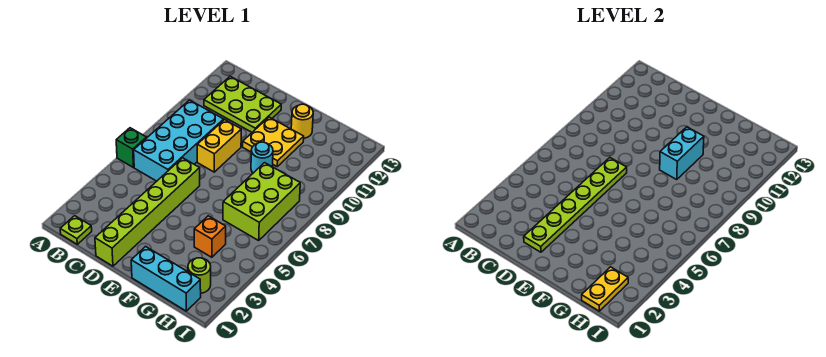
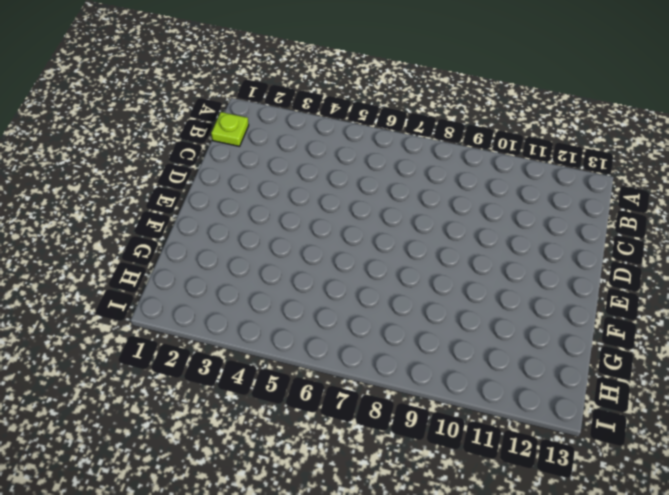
none -> green brick A6 level 1
none -> cyan brick B6:C9 level 1
none -> lime plate B11:D12 level 1

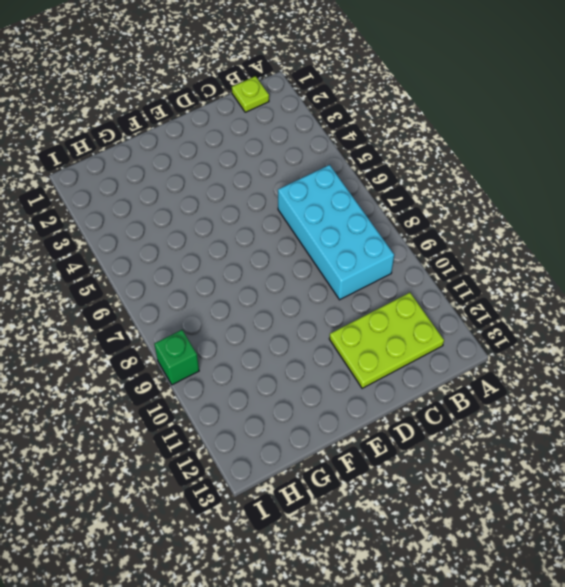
green brick I9 level 1 -> green brick A6 level 1
none -> lime brick D1:D6 level 1
none -> yellow brick D8:D9 level 1
none -> yellow plate E10:F11 level 1

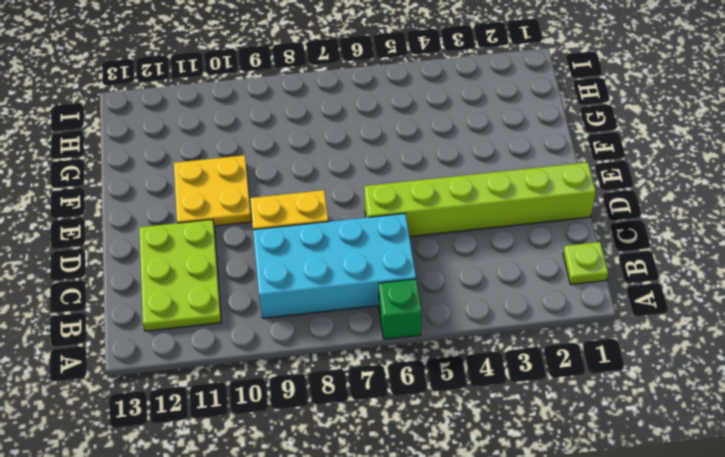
none -> cyan brick F1:H1 level 1
none -> cyan round brick F9 level 1
none -> yellow round brick F12 level 1

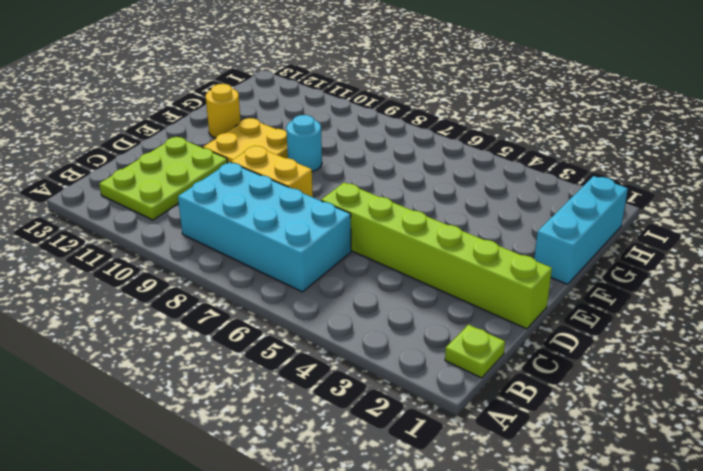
none -> green brick A6 level 1
none -> orange brick G4 level 1
none -> lime brick G6:H8 level 1

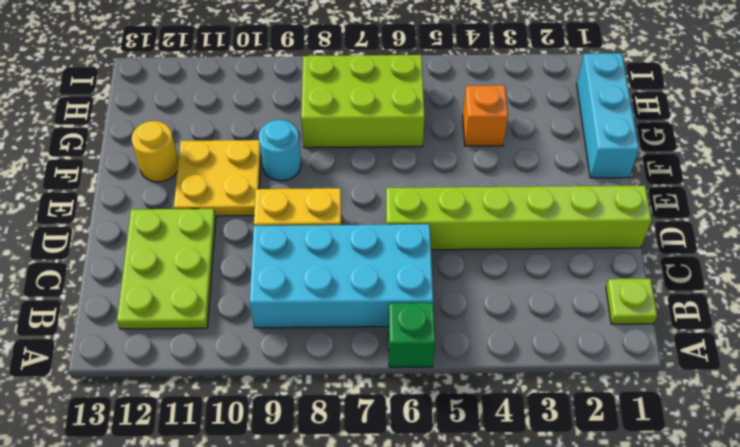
none -> lime round brick H2 level 1
none -> lime plate D2:D7 level 2
none -> cyan brick F9:F10 level 2

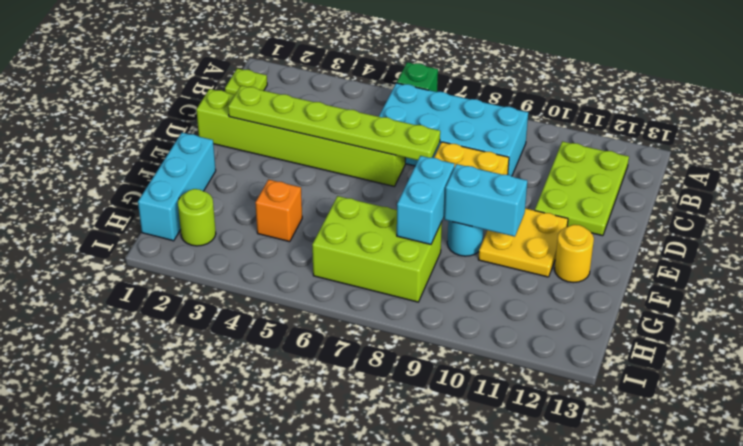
cyan brick F8:G8 level 2 -> none
none -> yellow plate H1:H2 level 2

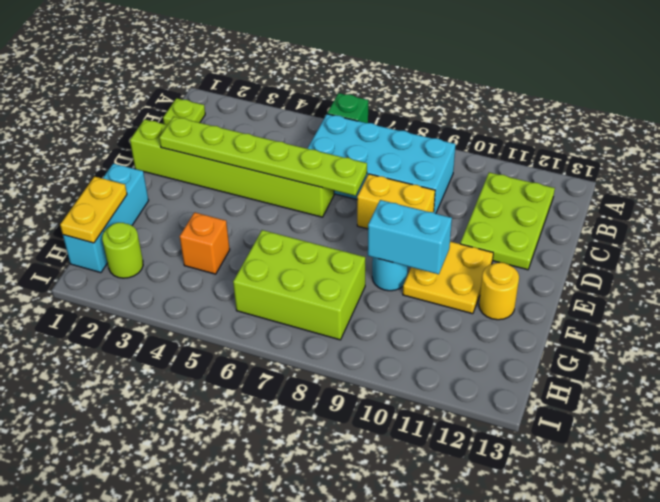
yellow plate G1:H1 level 2 -> yellow plate H1:H2 level 2

